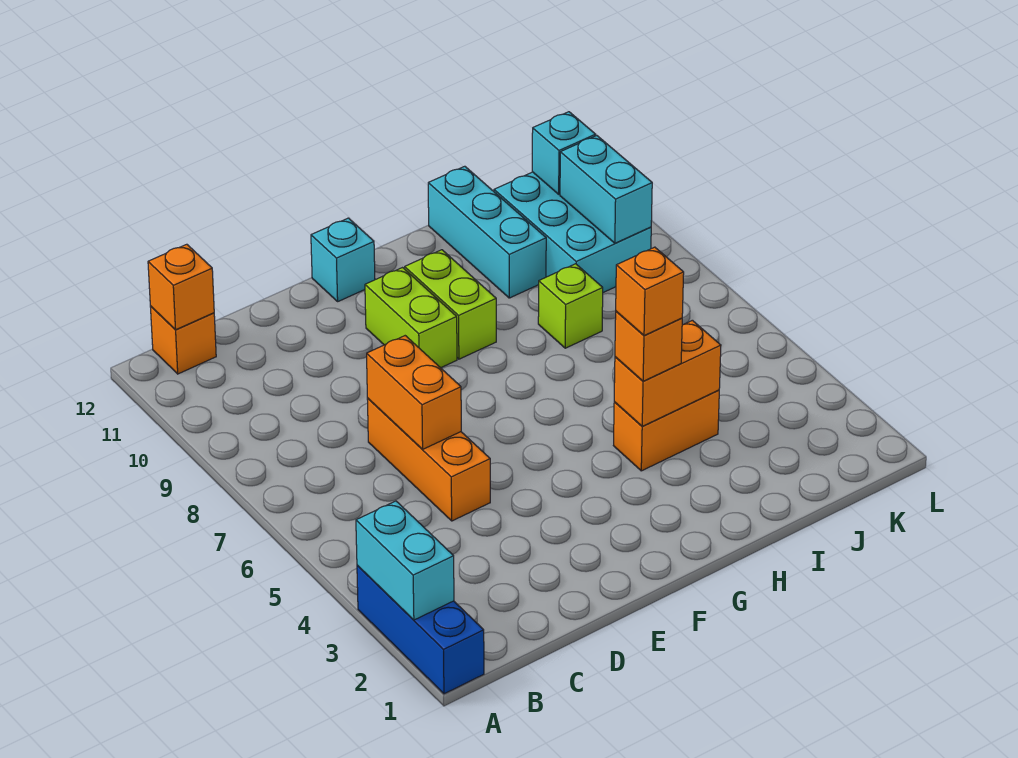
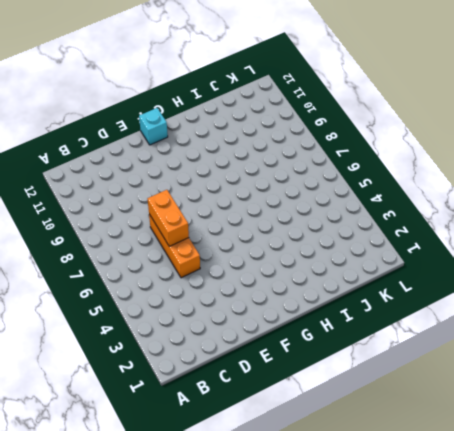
none -> blue brick A1:A3 level 1
none -> orange brick B12 level 1
none -> lime brick F9:F10 level 1

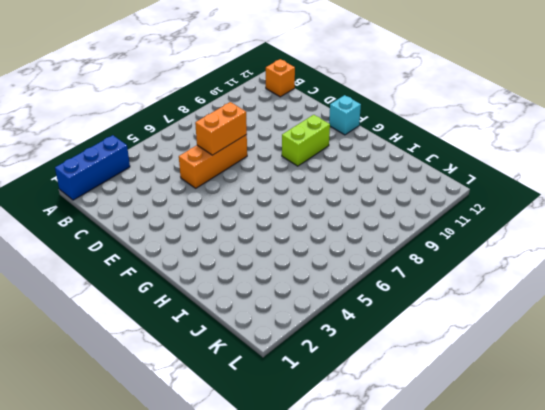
none -> lime brick G9:G10 level 1
none -> orange brick H4:I4 level 1
none -> lime brick I8 level 1

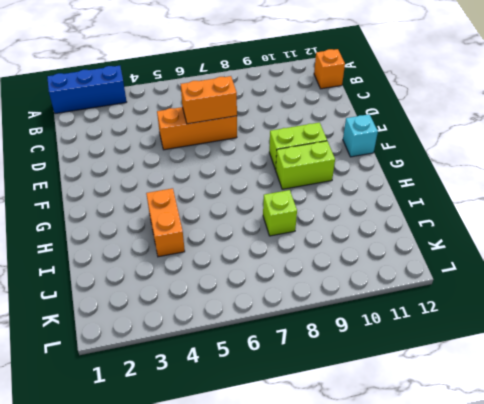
none -> cyan brick I10:I12 level 1
none -> cyan brick J9:K11 level 1
none -> cyan brick A2:A3 level 2

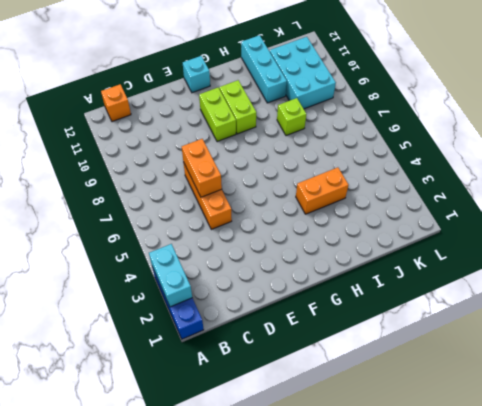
none -> orange brick B12 level 2
none -> orange brick H4:I4 level 2
none -> cyan brick K9:K10 level 2

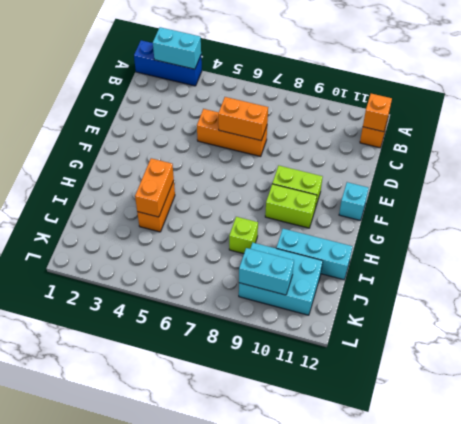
none -> cyan brick K11 level 2
none -> orange brick H4 level 3
none -> orange brick H4 level 4

